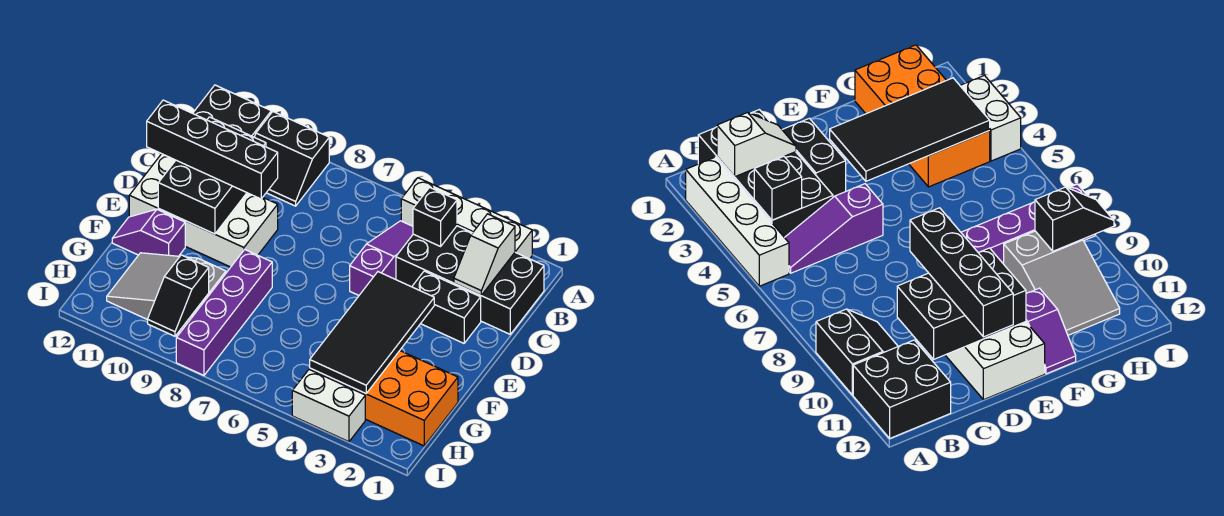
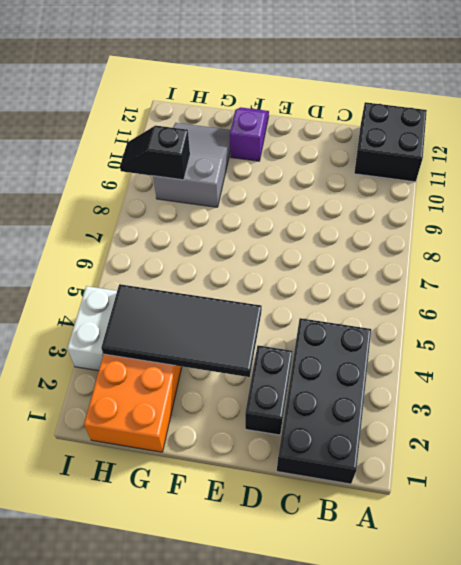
none -> white brick A2:A5 level 1
none -> black slope A9:B10 level 1 top A
none -> purple slope B5:D5 level 1 top D

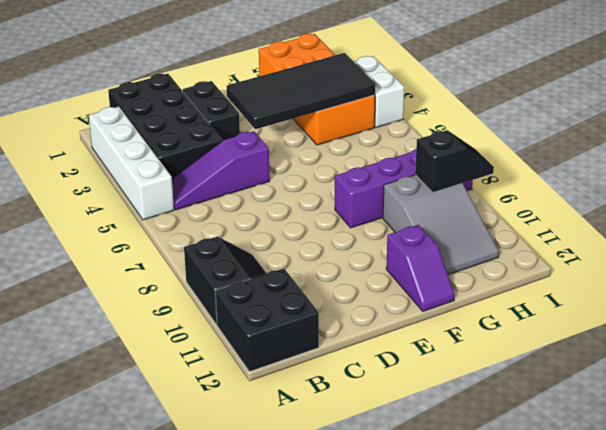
none -> white brick D9:E12 level 1
none -> white slope B2:C2 level 2 top B
none -> black brick B4 level 2

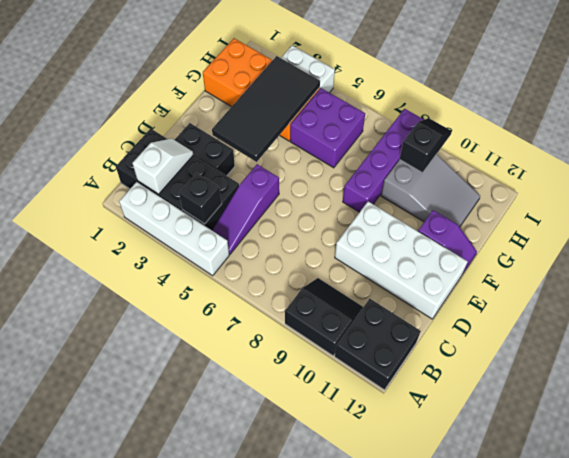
purple brick G5:H6 level 1 -> none
none -> black brick C10:E11 level 2
none -> black brick D9:D12 level 3

